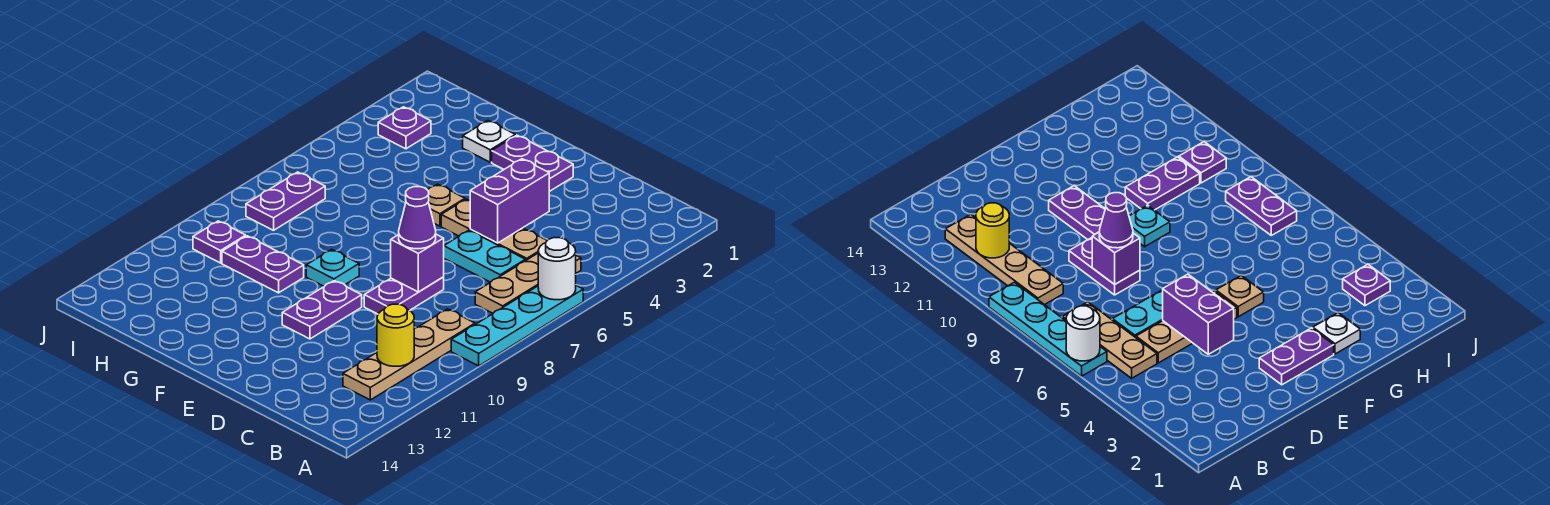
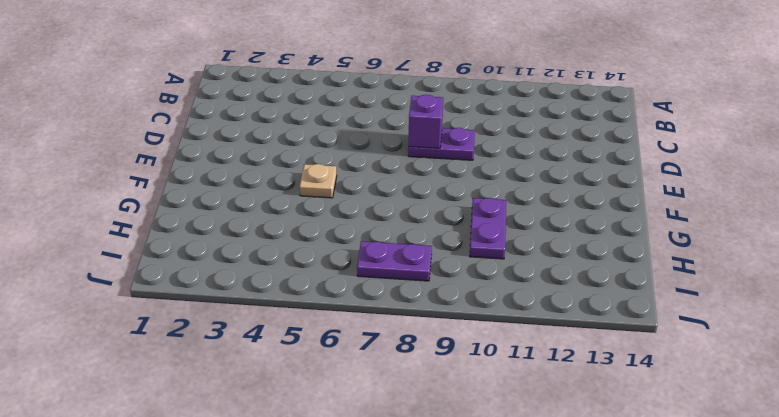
none -> cyan plate A6:A9 level 1
none -> tan plate B5:B7 level 1
none -> tan plate B9:B12 level 1

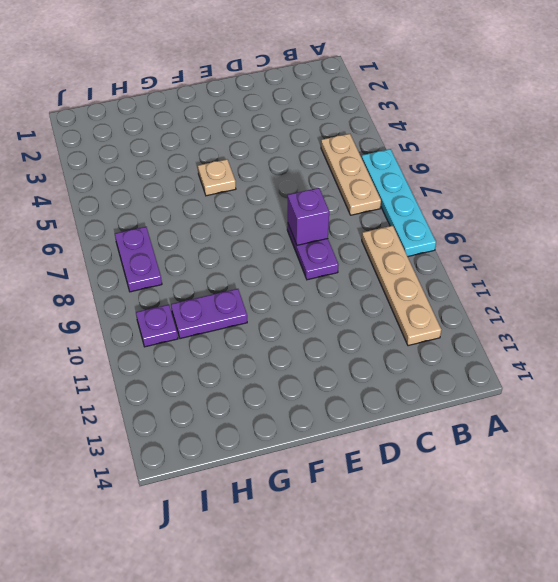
none -> tan plate C5:E5 level 1
none -> cyan plate C6:D6 level 1
none -> purple plate E2:F2 level 1

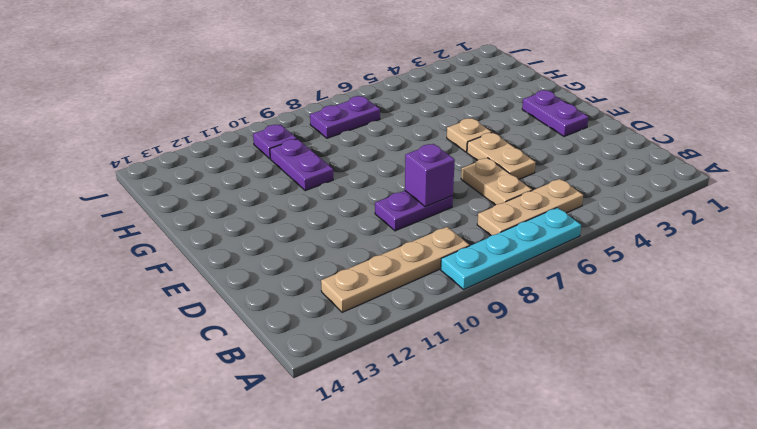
tan plate C6:D6 level 1 -> cyan plate C6:D6 level 1
tan plate D5:E5 level 1 -> tan plate C5:E5 level 1
none -> purple plate E10:E11 level 1
none -> cyan plate F9 level 1
none -> white plate G2 level 1

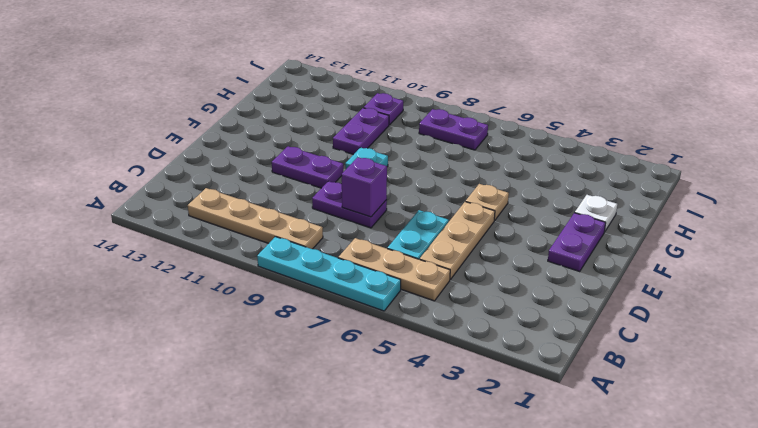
none -> purple plate I3 level 1
none -> white round brick A6 level 2
none -> yellow round brick B11 level 2

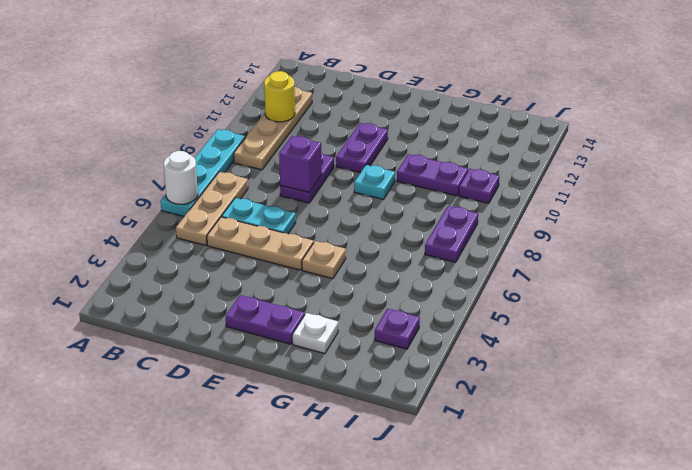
none -> purple brick D4:D5 level 2
none -> purple cone D8 level 3

